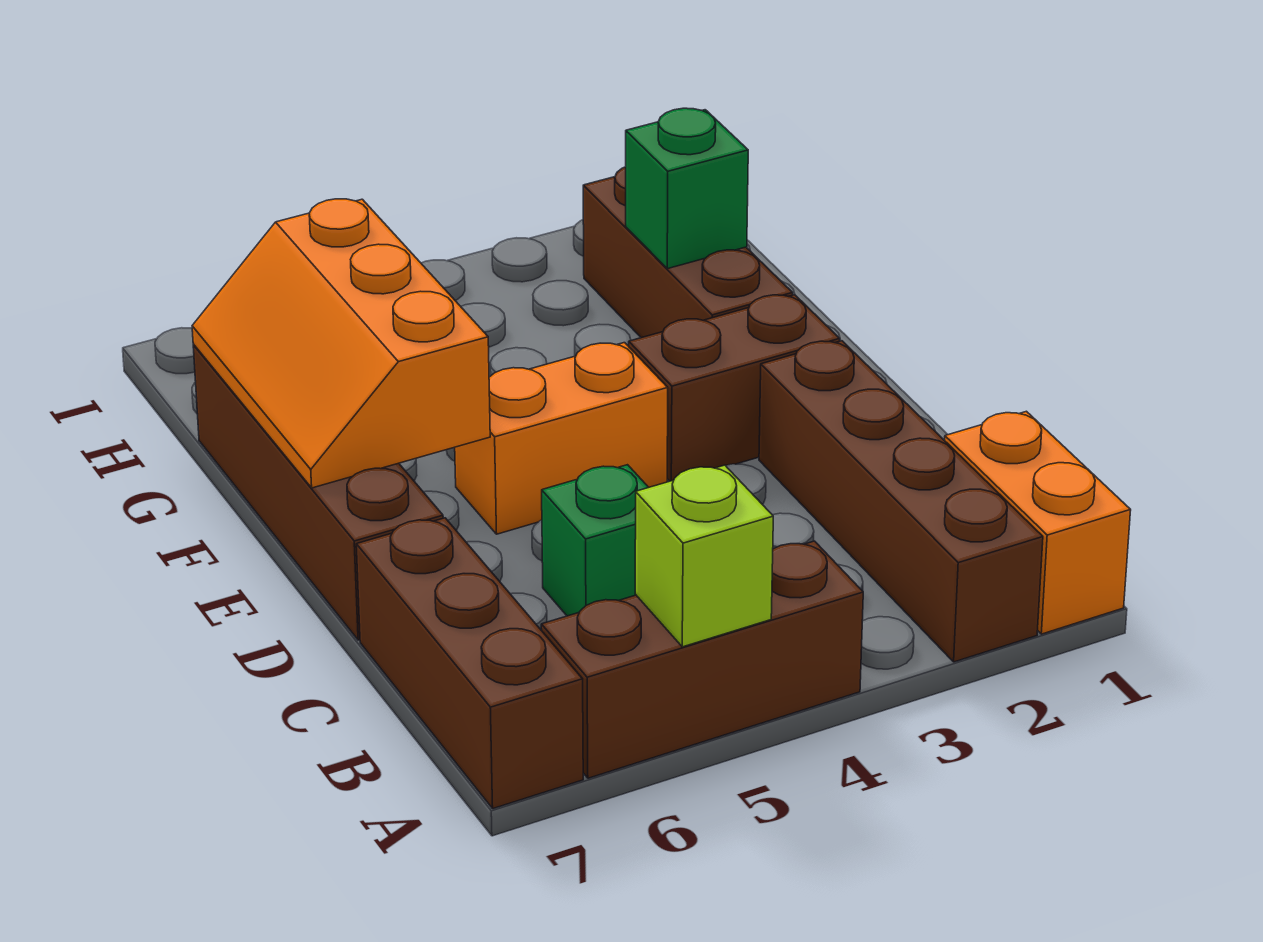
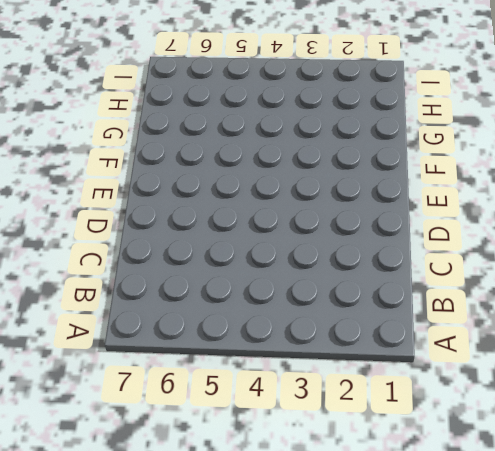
none -> orange brick A1:B1 level 1
none -> brown brick A2:D2 level 1
none -> brown brick A4:A6 level 1

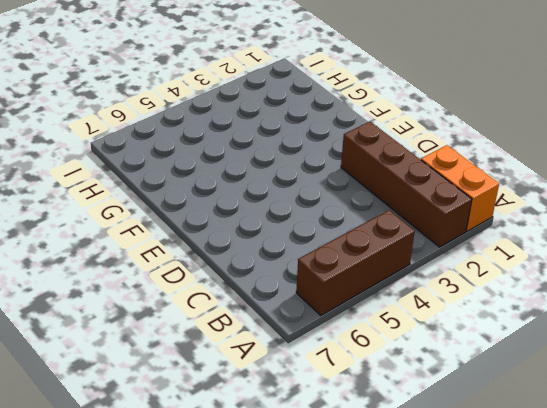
none -> brown brick A7:C7 level 1
none -> green brick C5 level 1
none -> brown brick D7:G7 level 1

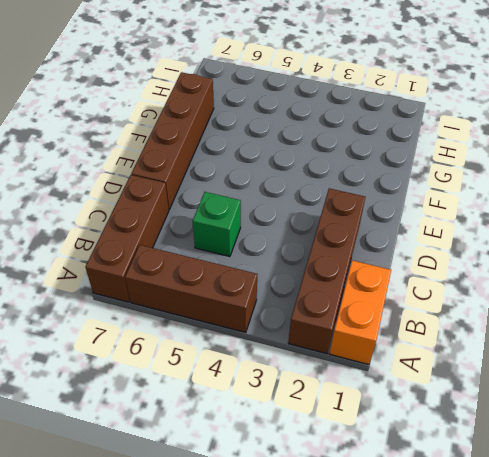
none -> brown brick E2:E3 level 1
none -> orange brick E4:E5 level 1
none -> brown brick F2:H2 level 1

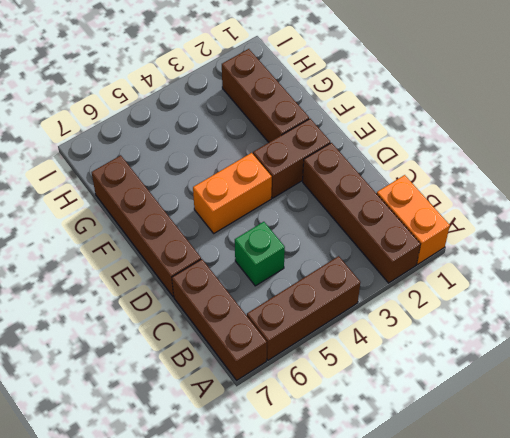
none -> lime brick A5 level 2
none -> orange slope E6:G7 level 2 top 6
none -> green brick G2 level 2

